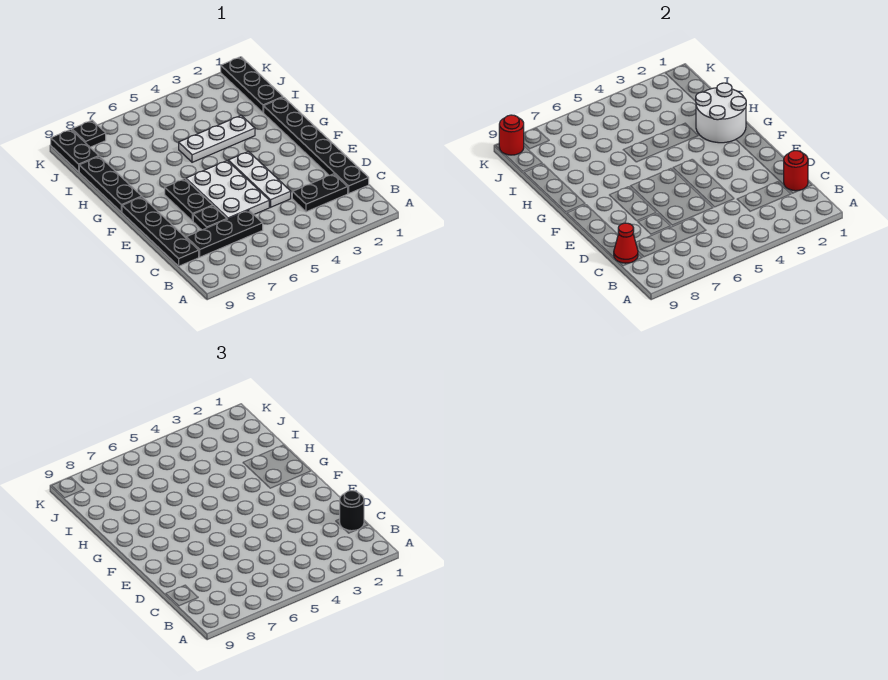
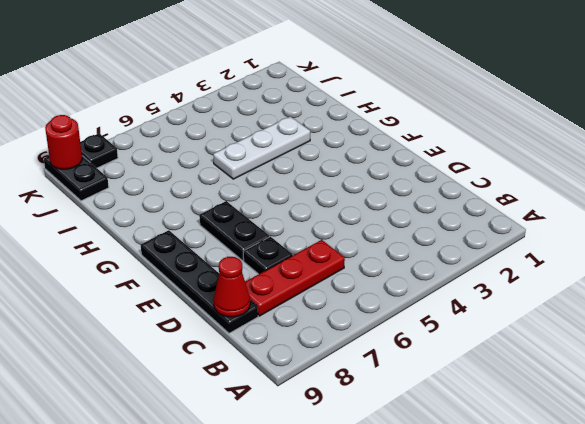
red plate C6:C8 level 1 -> black plate C6:C8 level 1
none -> black plate C1:H1 level 1
none -> black plate C2:C3 level 1
none -> white plate D4:F4 level 1

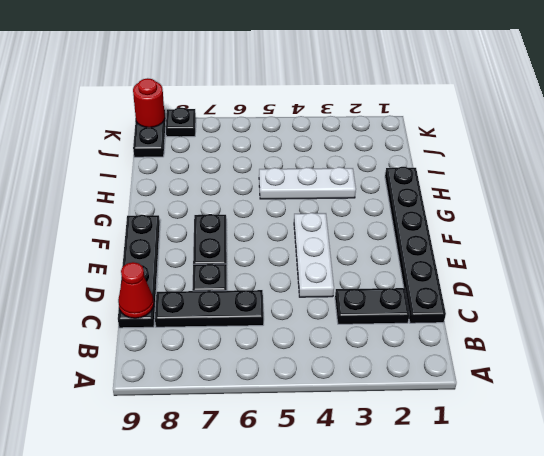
none -> white plate D5:F6 level 1
none -> black plate G9:I9 level 1
none -> black plate I1:K1 level 1

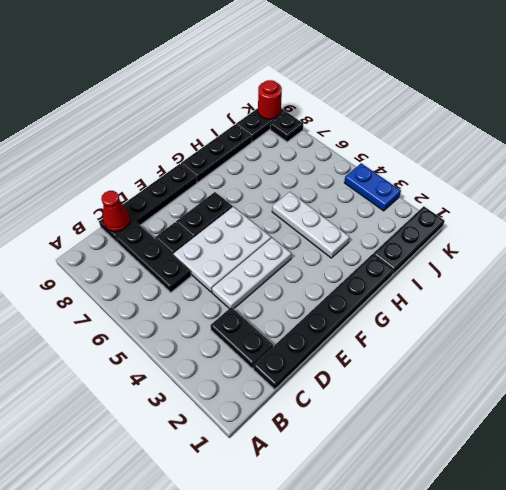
blue plate K3:K4 level 1 -> none
none -> red round brick C1 level 2
none -> white round brick G1:H2 level 2
none -> black round brick C1 level 3

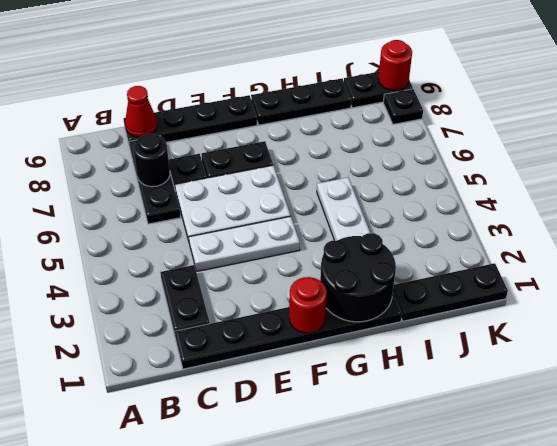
black round brick C7 level 2 -> black round brick C1 level 3
red round brick F1 level 2 -> red round brick C1 level 2
black round brick G1:H2 level 2 -> white round brick G1:H2 level 2

